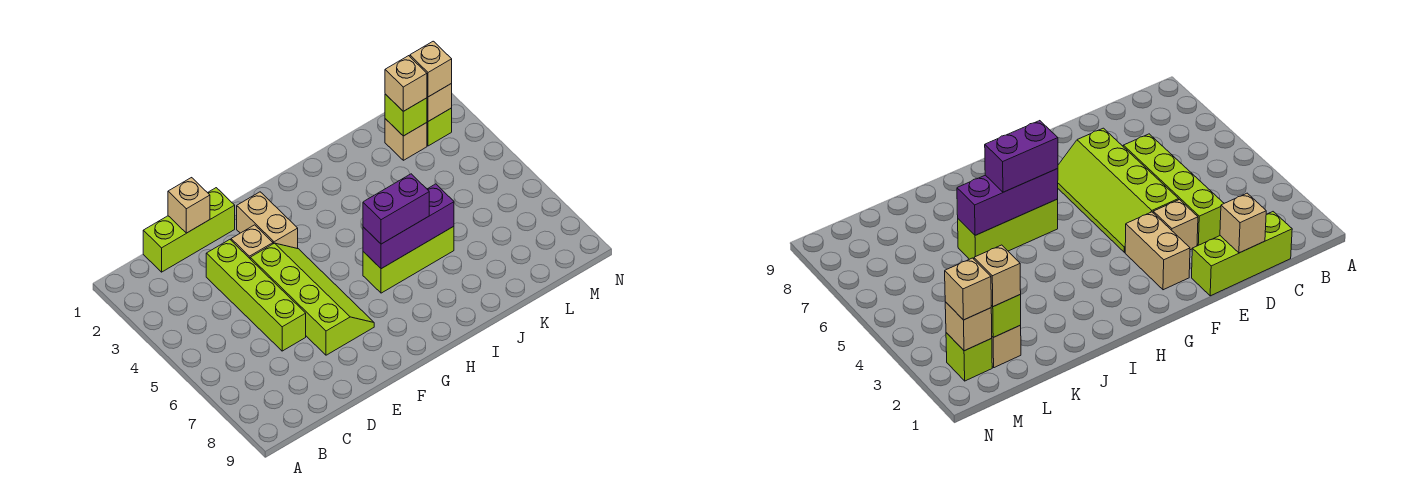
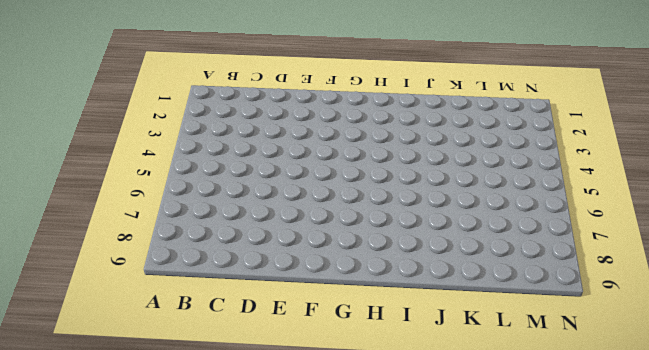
none -> lime brick C1:E1 level 1
none -> lime brick D3:D6 level 1
none -> tan brick E3 level 1

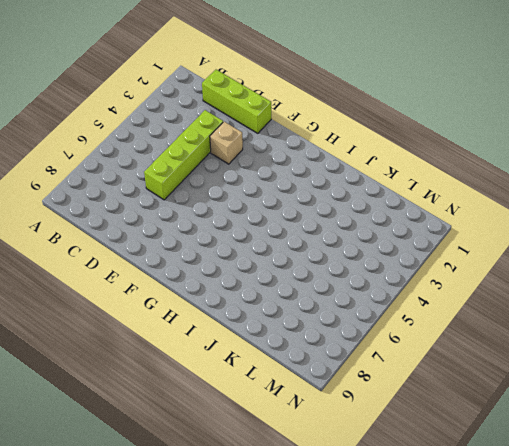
none -> lime slope E4:F7 level 1 top E
none -> tan brick F2:F3 level 1
none -> lime brick H6:J6 level 1

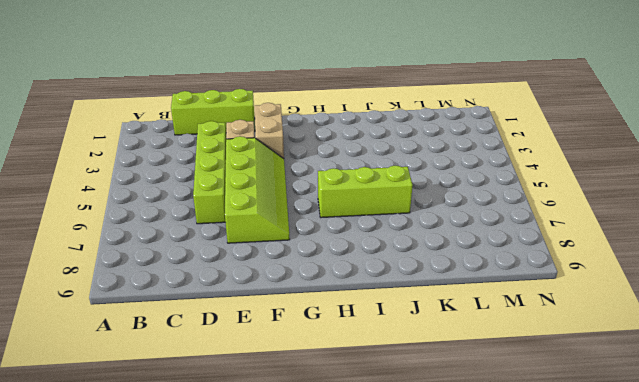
none -> tan brick L2 level 1
none -> lime brick M2 level 1
none -> tan brick D1 level 2

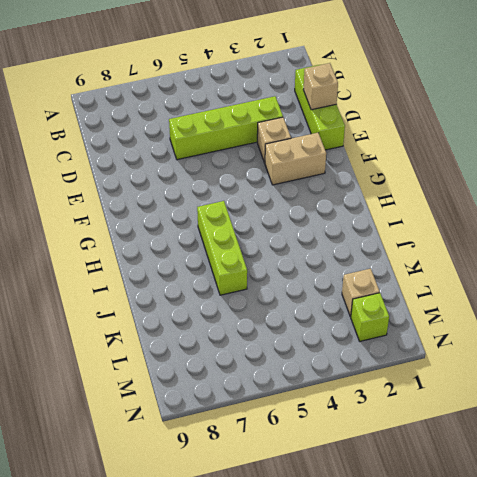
none -> lime slope E4:F7 level 1 top E
none -> purple brick H6:J6 level 2
none -> lime brick L2 level 2

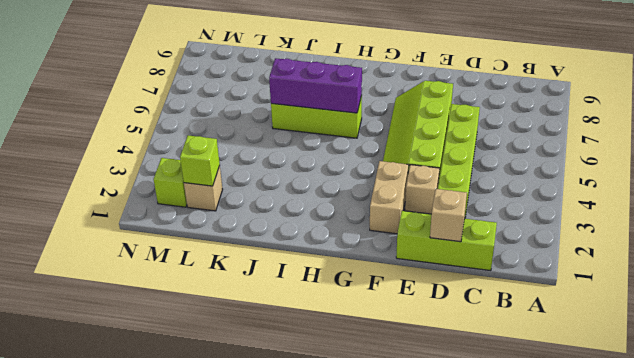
none -> tan brick M2 level 2
none -> purple brick H6:I6 level 3
none -> tan brick L2 level 3

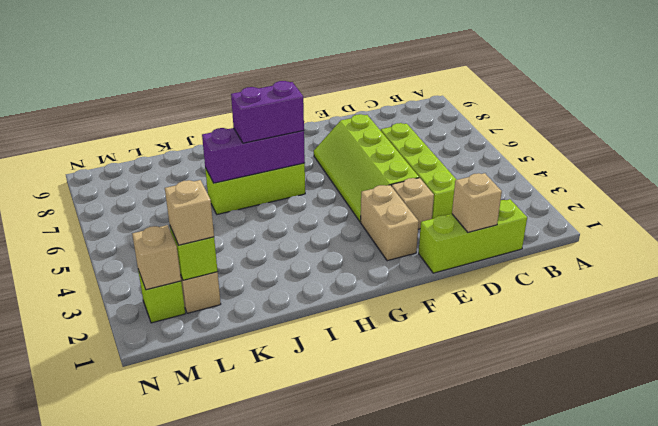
none -> tan brick M2 level 3

